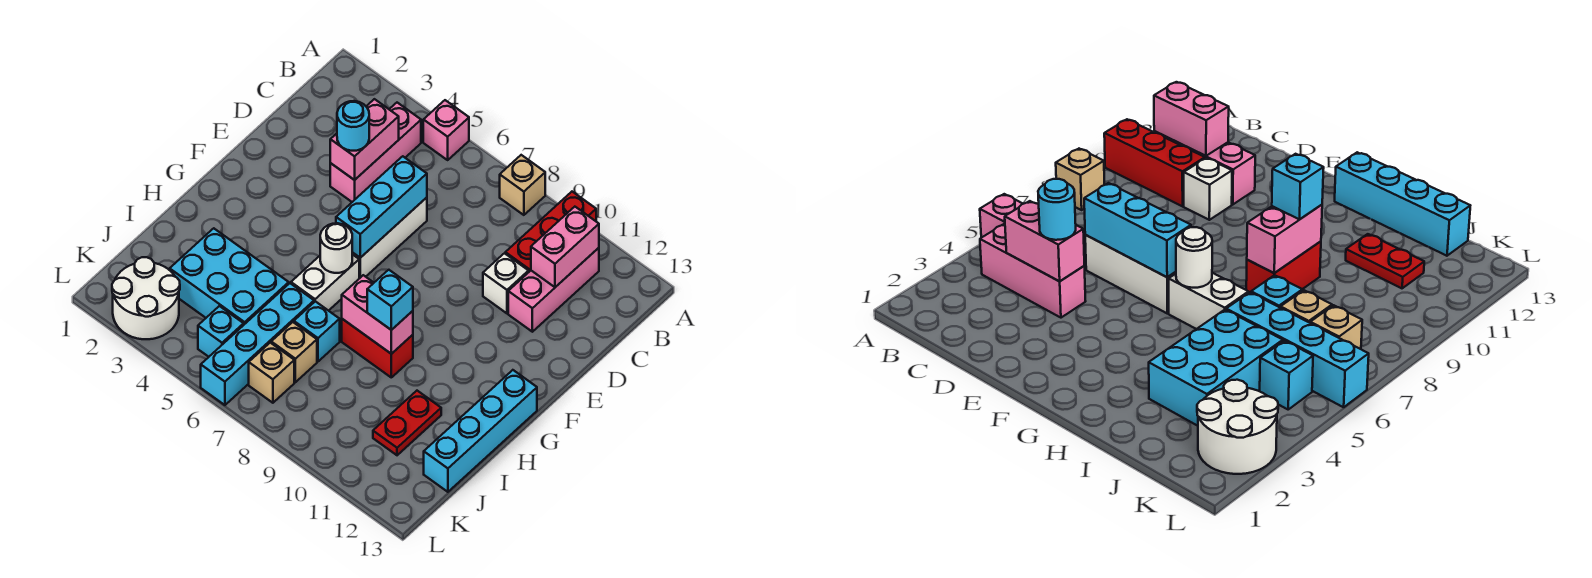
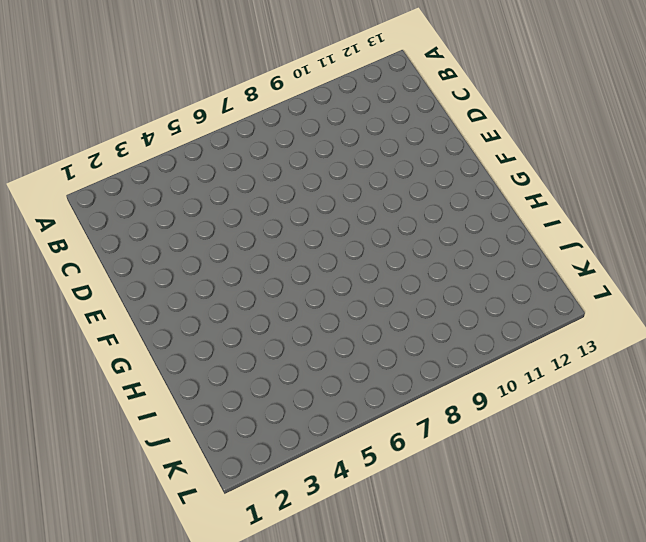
none -> pink brick A5 level 1
none -> tan brick A8 level 1
none -> red brick A10:C10 level 1

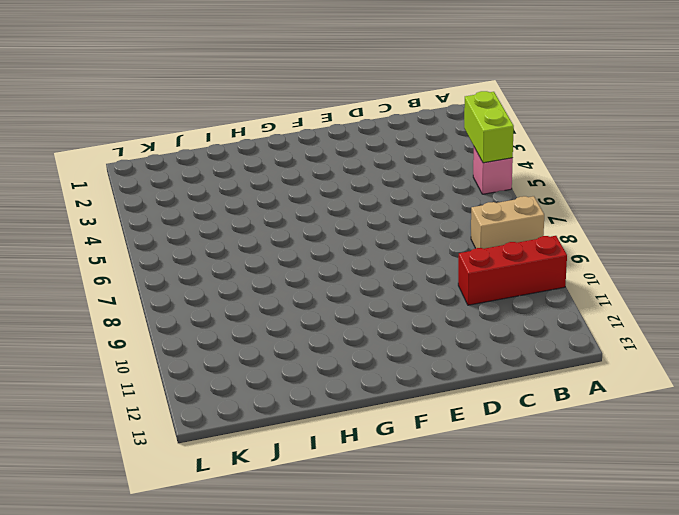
lime brick A4:A5 level 2 -> none
tan brick A8:B8 level 1 -> tan brick A8 level 1
none -> pink brick B4:D4 level 1
none -> pink brick B11:D11 level 1
none -> white brick D6:F6 level 1

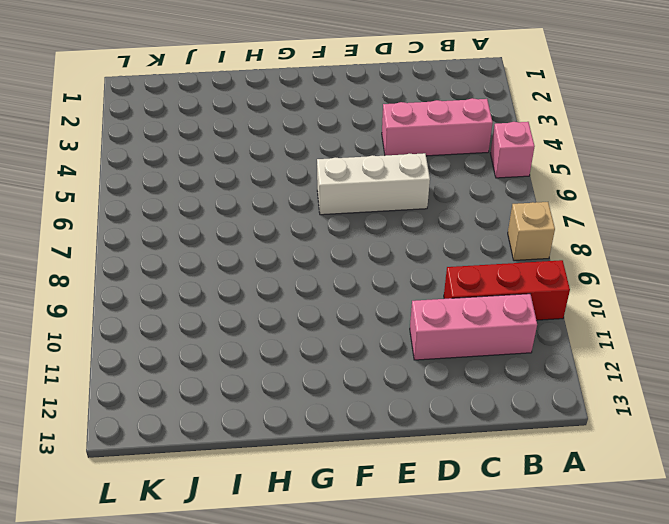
none -> white brick D10 level 1
none -> white brick G6:H6 level 1
none -> cyan brick G13:J13 level 1

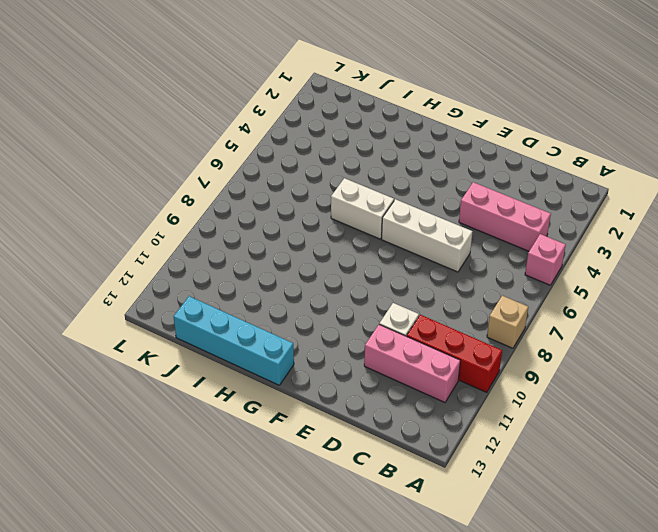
none -> red brick H8:H9 level 1
none -> cyan brick I3:J5 level 1
none -> cyan brick I6:L6 level 1

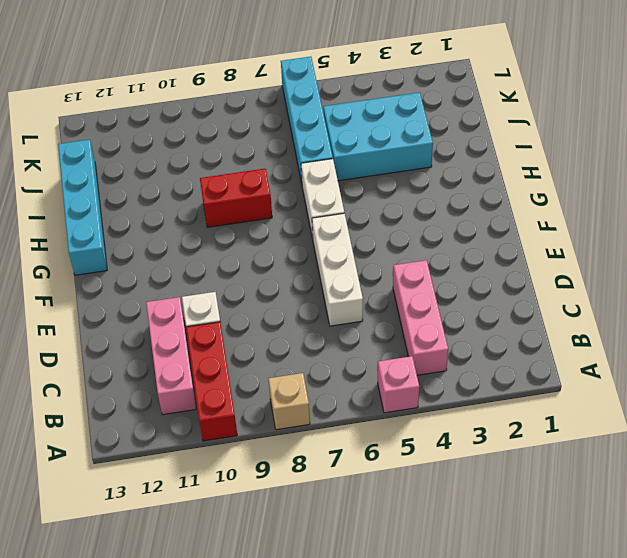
none -> cyan brick I7 level 1
none -> red plate I11:J11 level 1
none -> tan brick J7 level 1

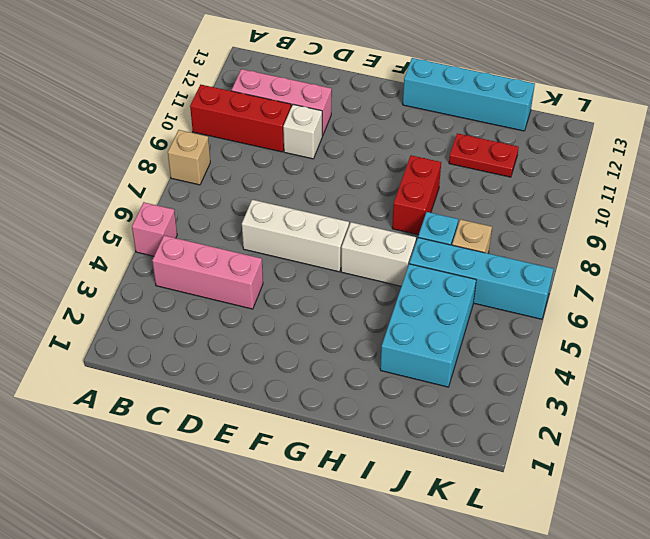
none -> white round brick K2:L3 level 1
none -> cyan brick K5 level 1
none -> tan brick K7 level 1

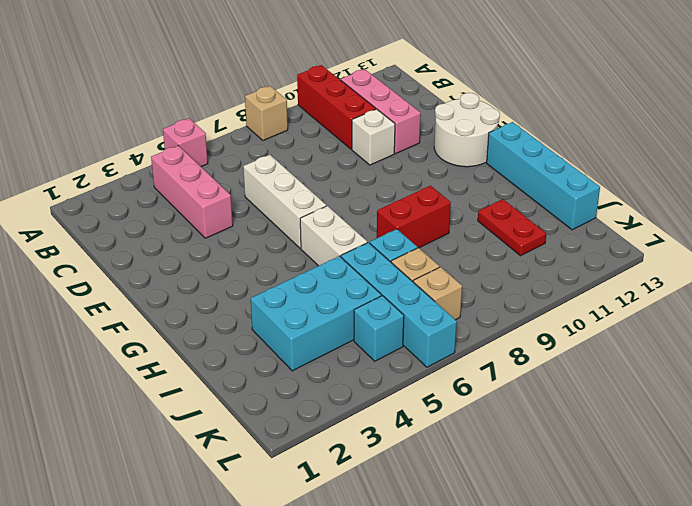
white round brick E12:F13 level 1 -> white round brick K2:L3 level 1
none -> pink brick B11:C11 level 2
none -> pink brick C4:D4 level 2
none -> cyan brick D6:F6 level 2

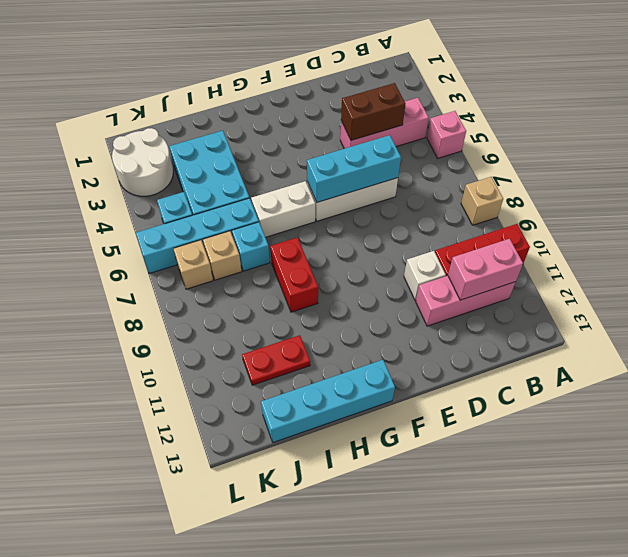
brown brick C4:D4 level 2 -> pink brick C4:D4 level 2
none -> white round brick G6 level 2
none -> pink brick H8:H9 level 2
none -> cyan round brick D4 level 3

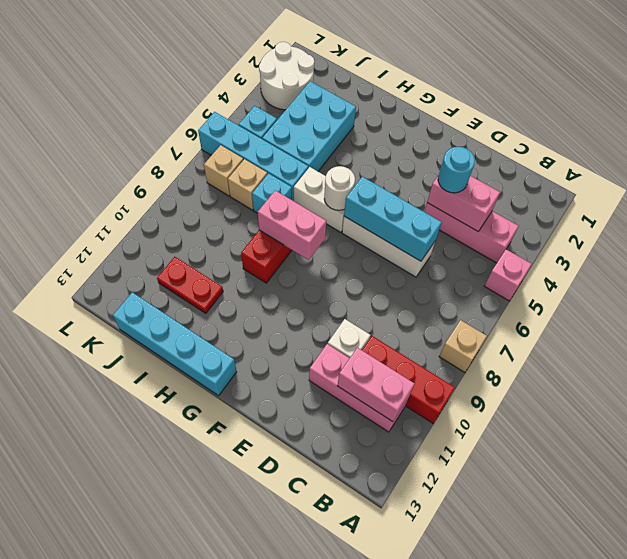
pink brick G8:H8 level 2 -> pink brick H8:H9 level 2
none -> cyan brick H9 level 3

